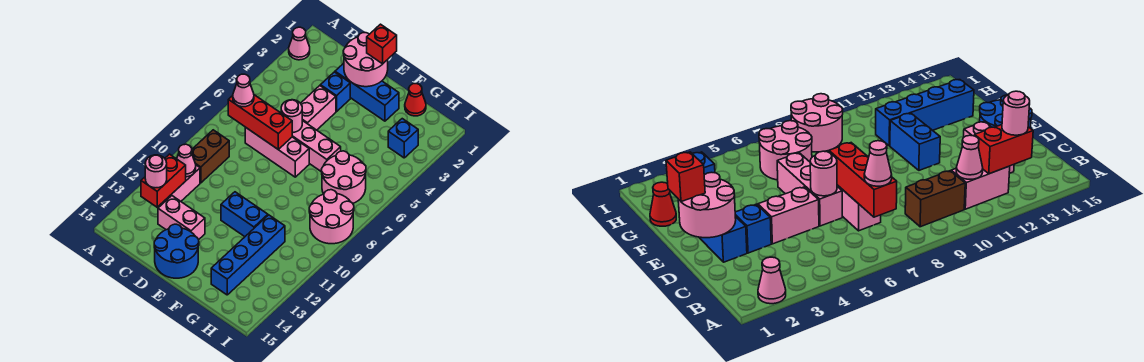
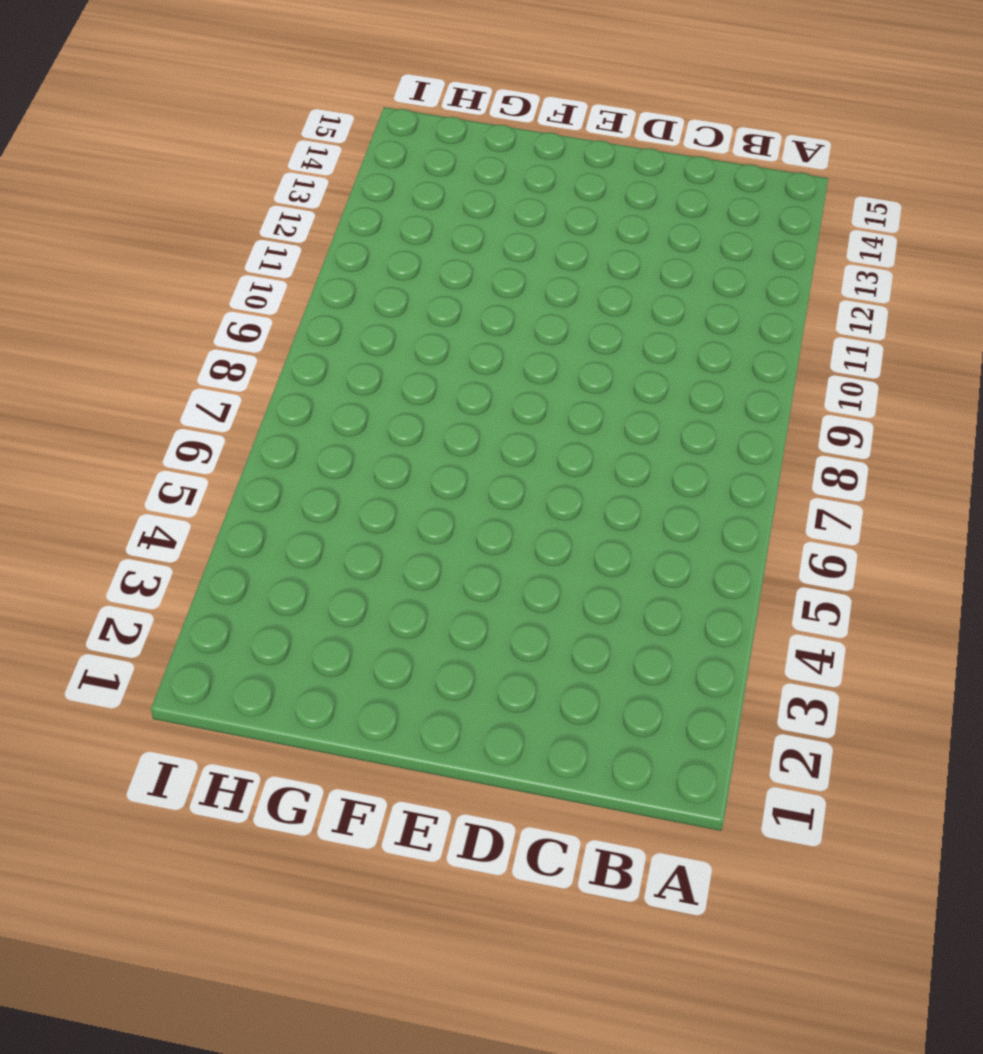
none -> pink cone A2 level 1
none -> brown brick B9:B10 level 1
none -> pink brick B11:B12 level 1

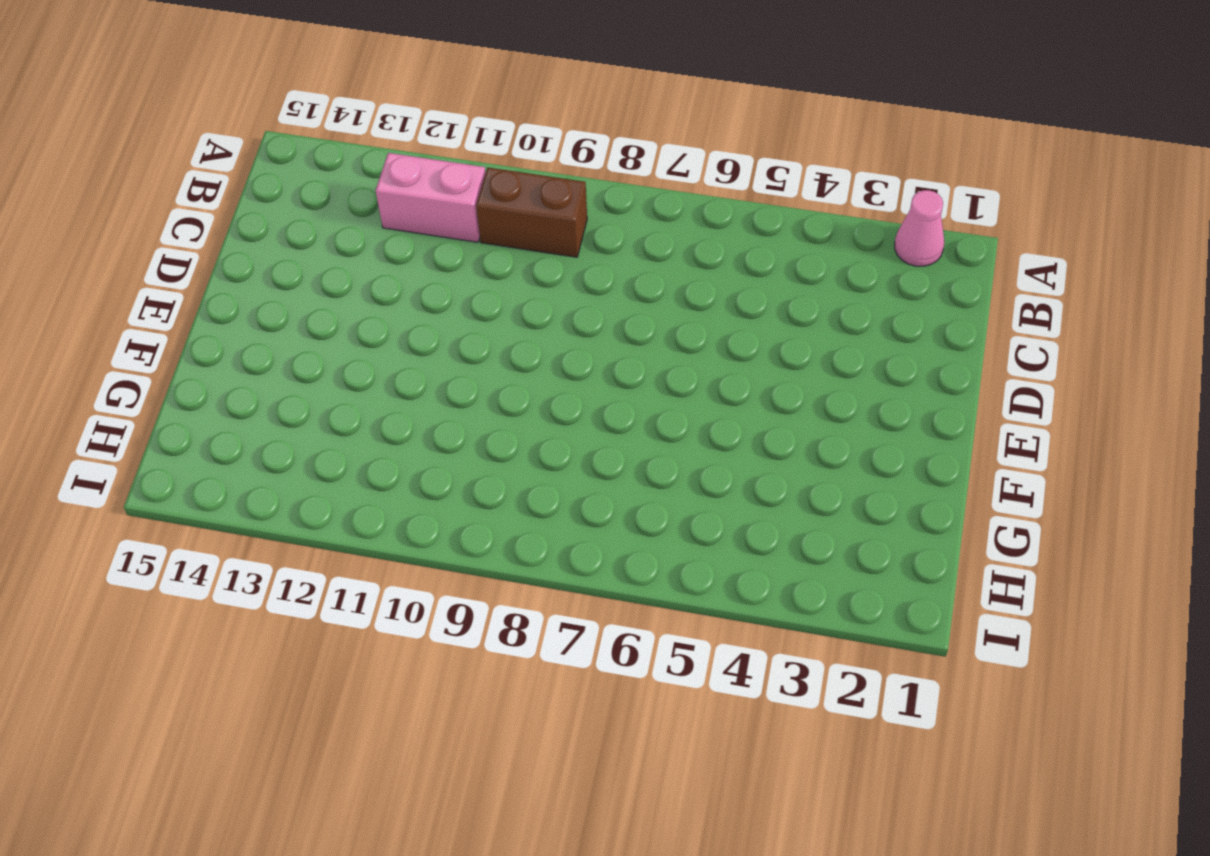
none -> pink brick C7:E7 level 1
none -> pink brick C13:D13 level 1
none -> blue brick D2:F2 level 1

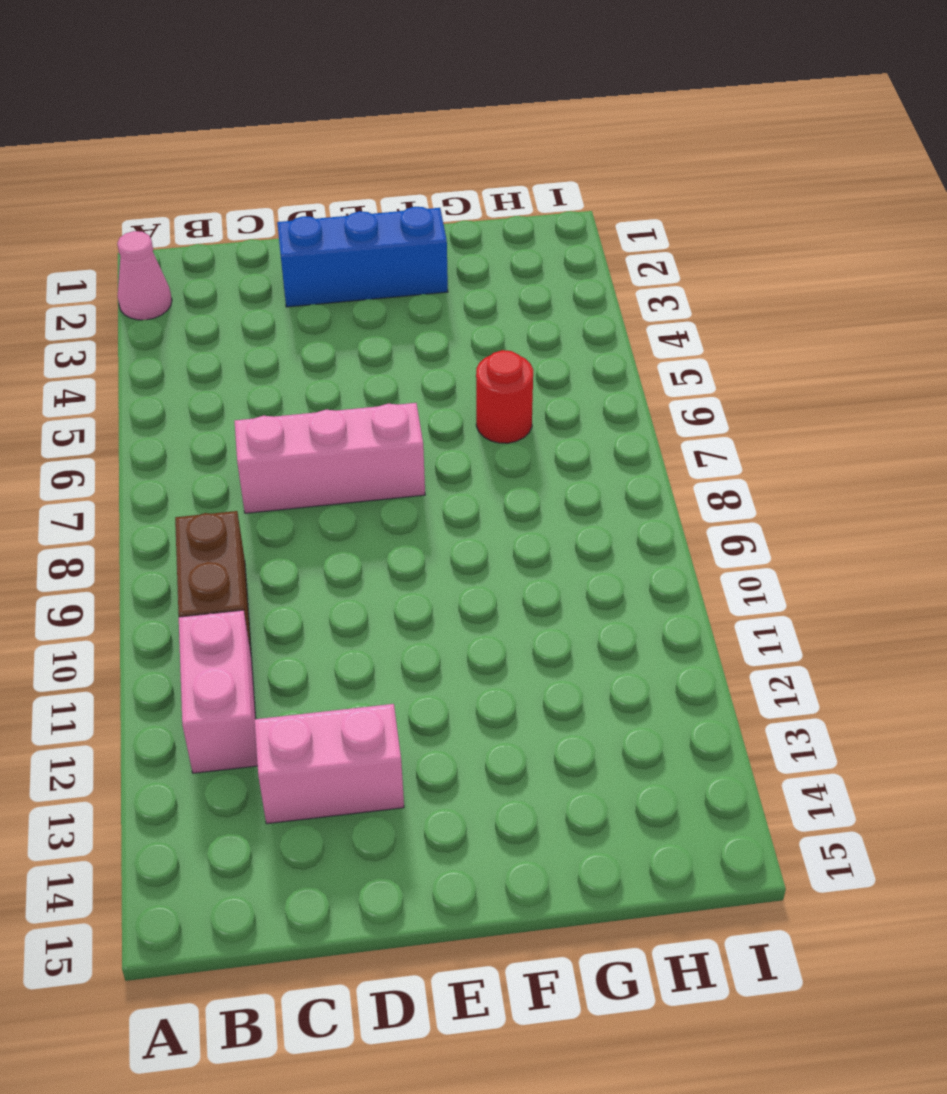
red round brick G6 level 1 -> pink round brick G6:H7 level 1
none -> blue brick D3 level 1
none -> pink brick D4:D5 level 1
none -> pink brick D6:F6 level 1

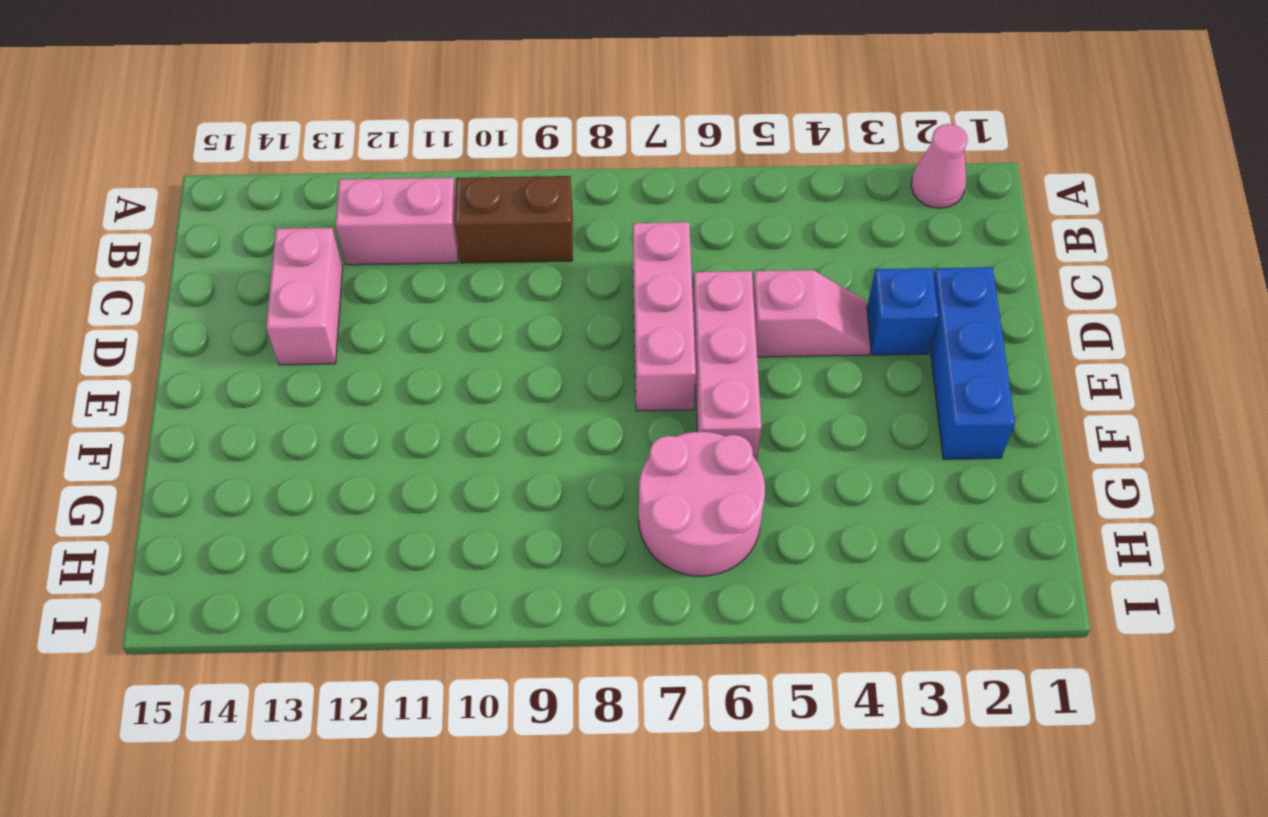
pink slope D4:D5 level 1 top 5 -> pink brick D4:D5 level 1
none -> blue round brick D14:E15 level 1
none -> blue brick E11:F11 level 1
none -> red cone G1 level 1

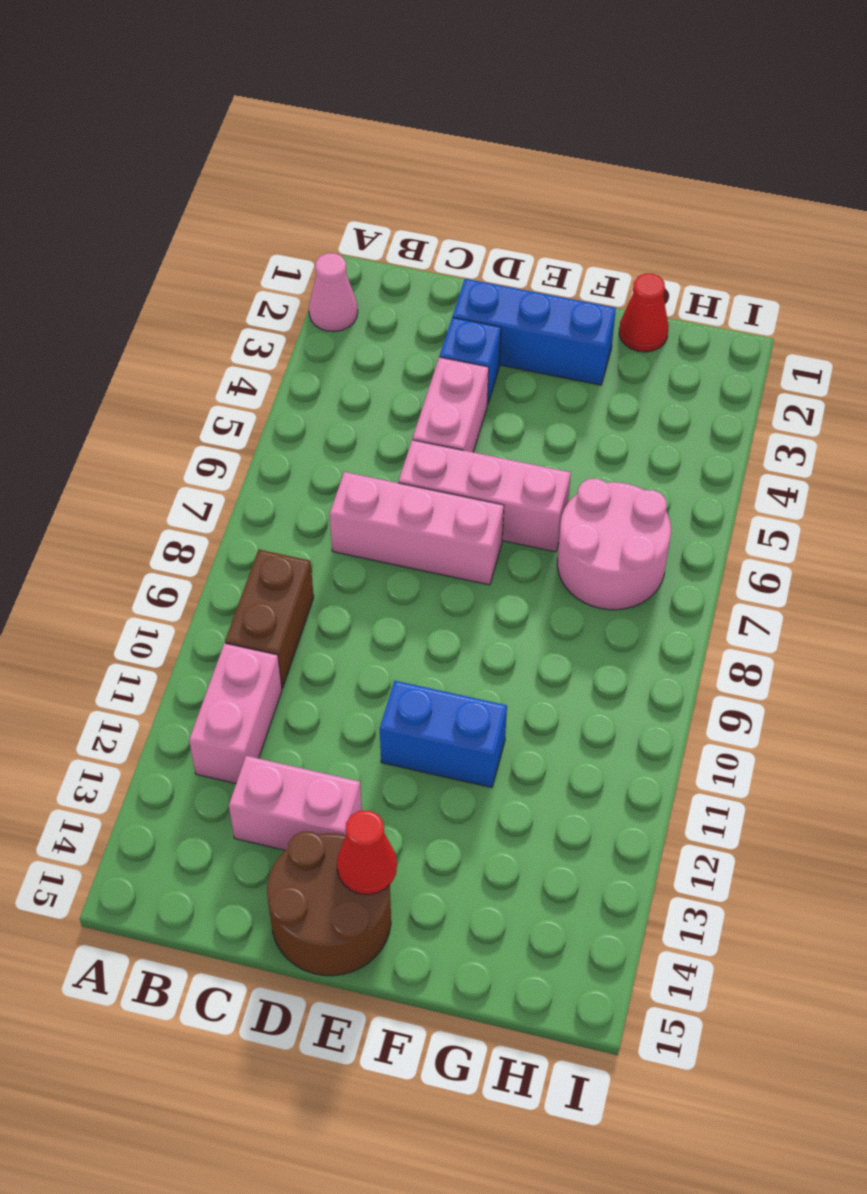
brown round brick D14:E15 level 1 -> blue round brick D14:E15 level 1
red cone E14 level 2 -> none
none -> blue brick G11:G14 level 1
none -> blue brick H3 level 1
none -> pink round brick H8:I9 level 1

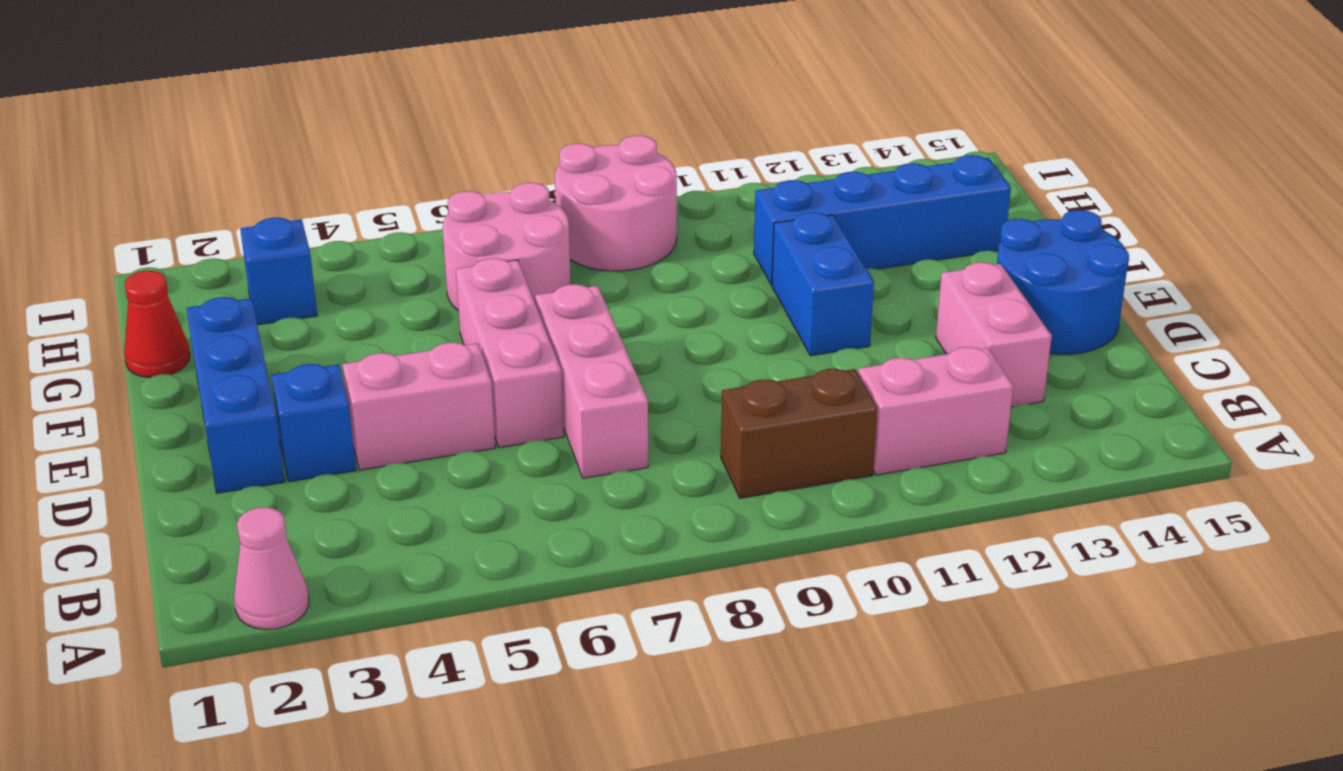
none -> red brick B7:D7 level 2
none -> pink cone B11 level 2
none -> red brick B12:B13 level 2

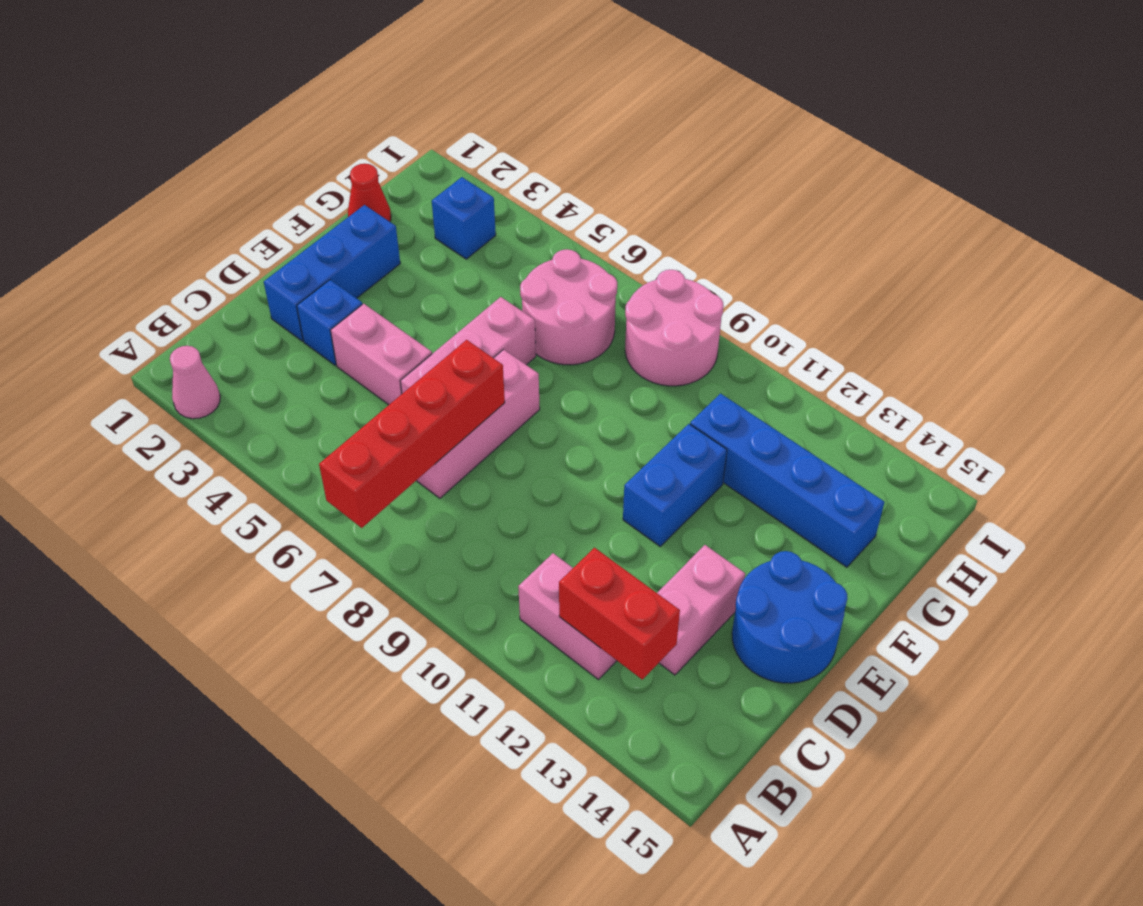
red brick A7:D7 level 2 -> red brick B7:D7 level 2
none -> brown brick B9:B10 level 1
none -> pink cone B11 level 2
none -> pink round brick D1:E2 level 2

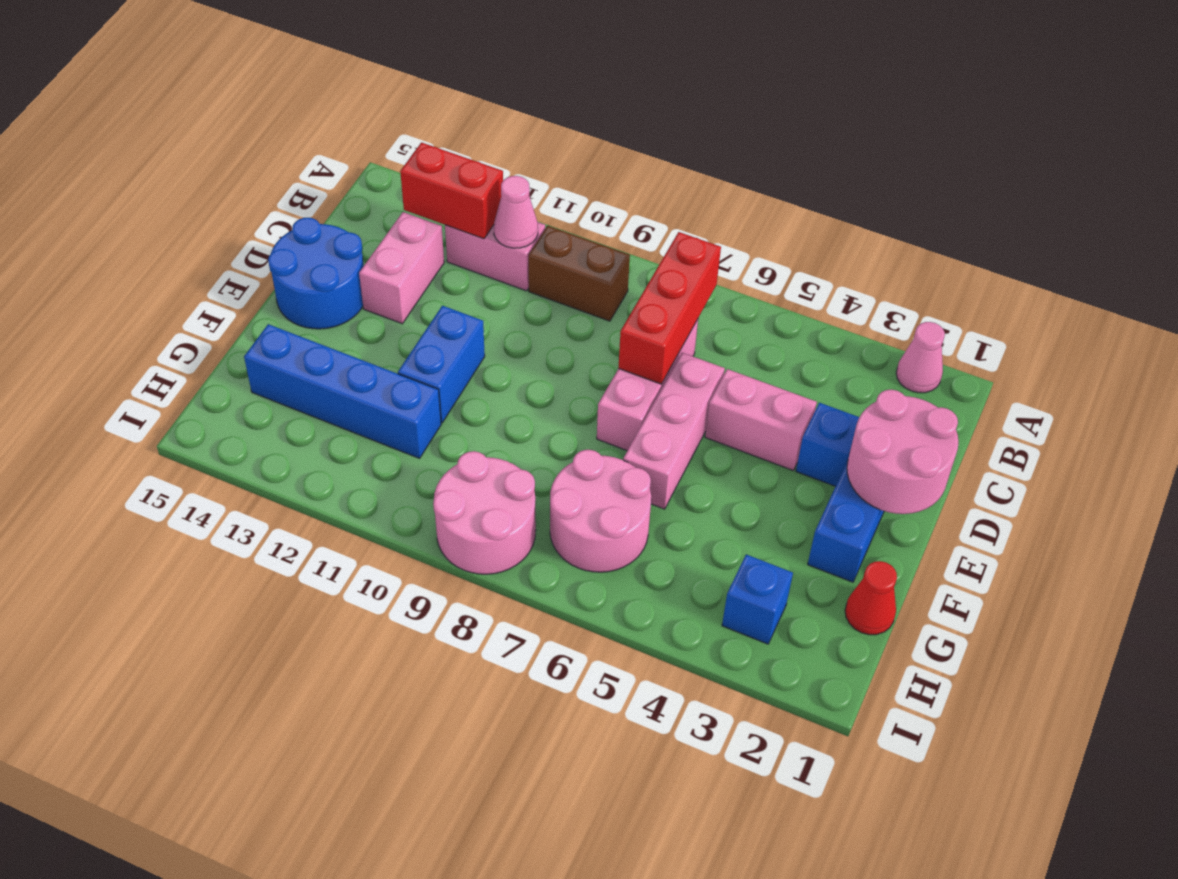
none -> pink round brick D6 level 2
none -> pink cone B7 level 3
none -> pink round brick B13 level 3

